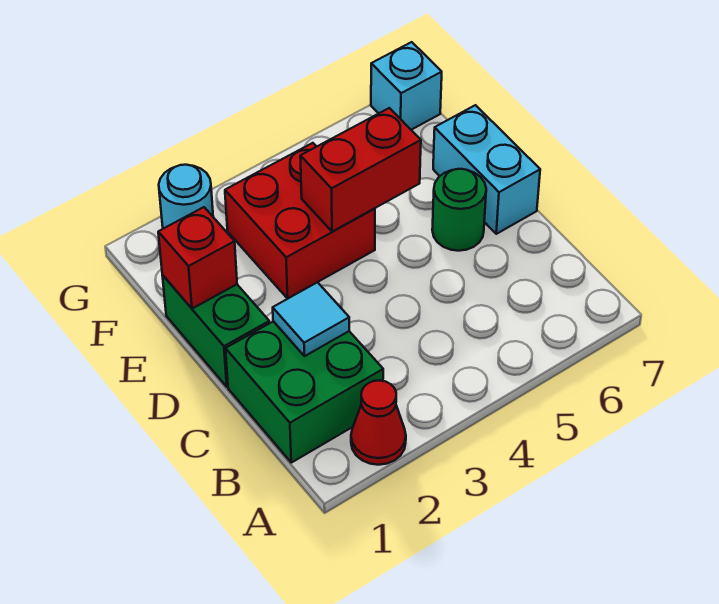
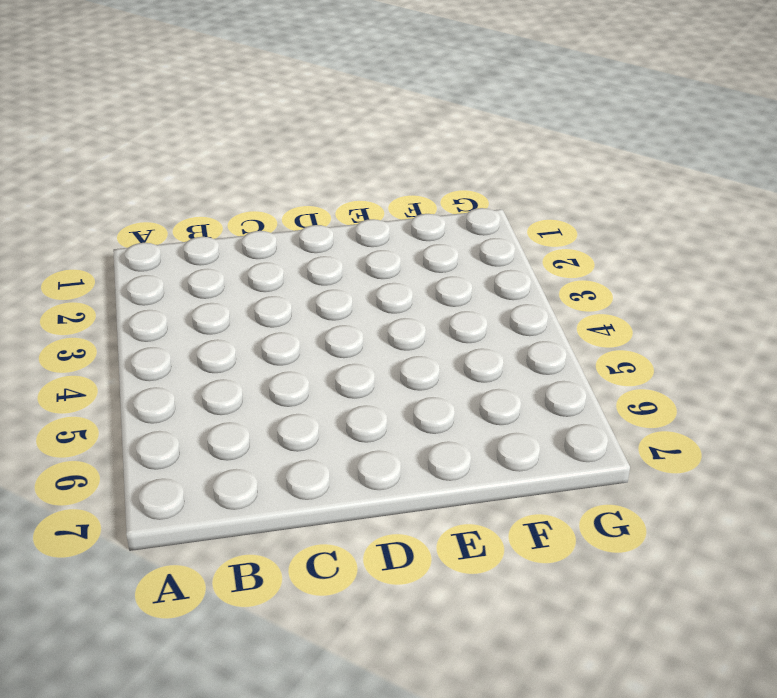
none -> red cone A2 level 1
none -> green brick B1:C2 level 1

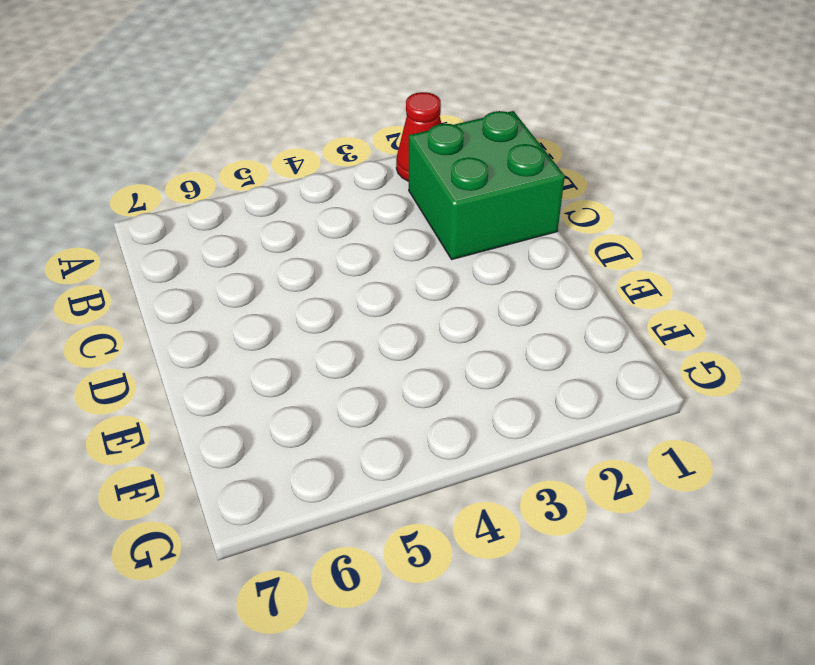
none -> green brick D1:E1 level 1
none -> green round brick D6 level 1

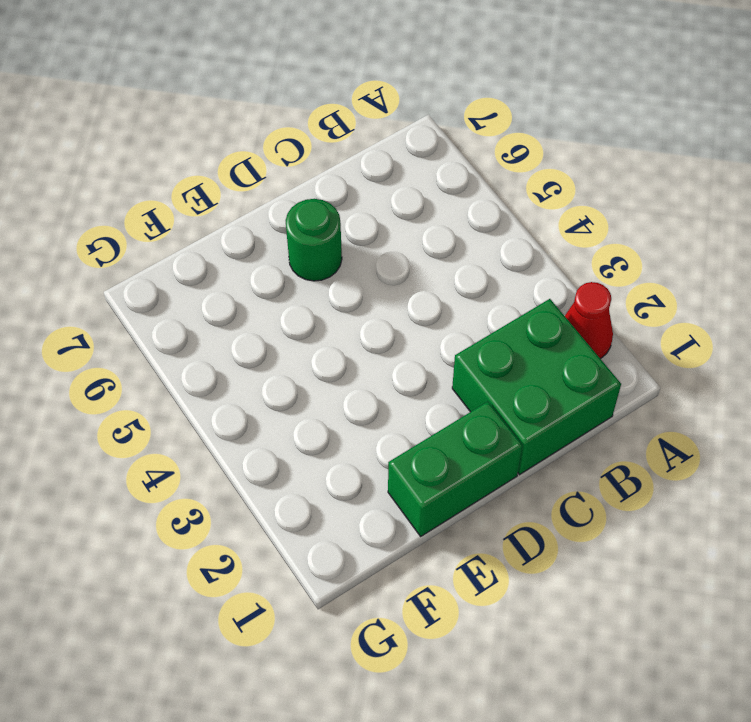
none -> cyan brick D7:E7 level 1
none -> red brick E3:F4 level 1

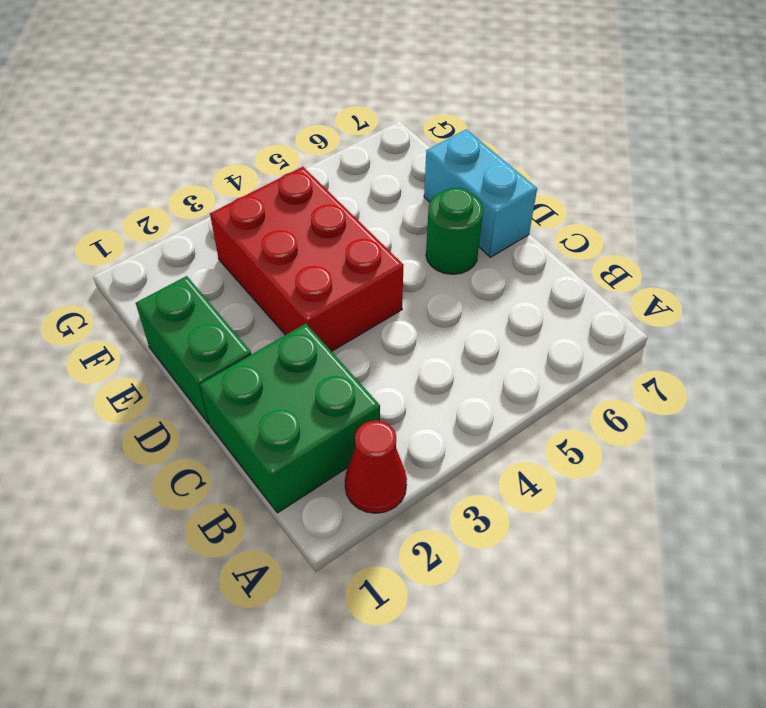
red brick D3:F4 level 1 -> red brick E3:F4 level 1
none -> cyan round brick G2 level 1
none -> cyan brick G7 level 1

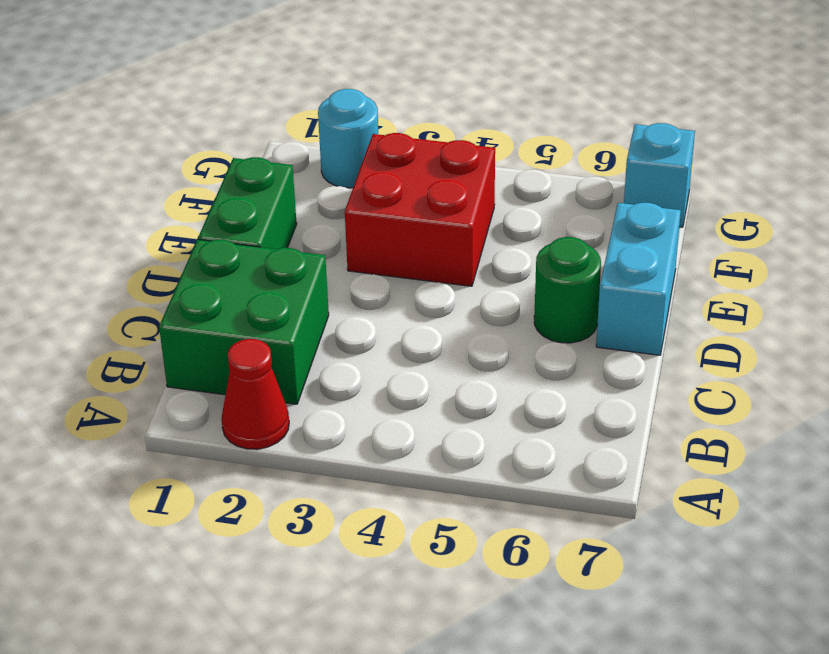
none -> cyan tile C2 level 2
none -> red brick E1 level 2

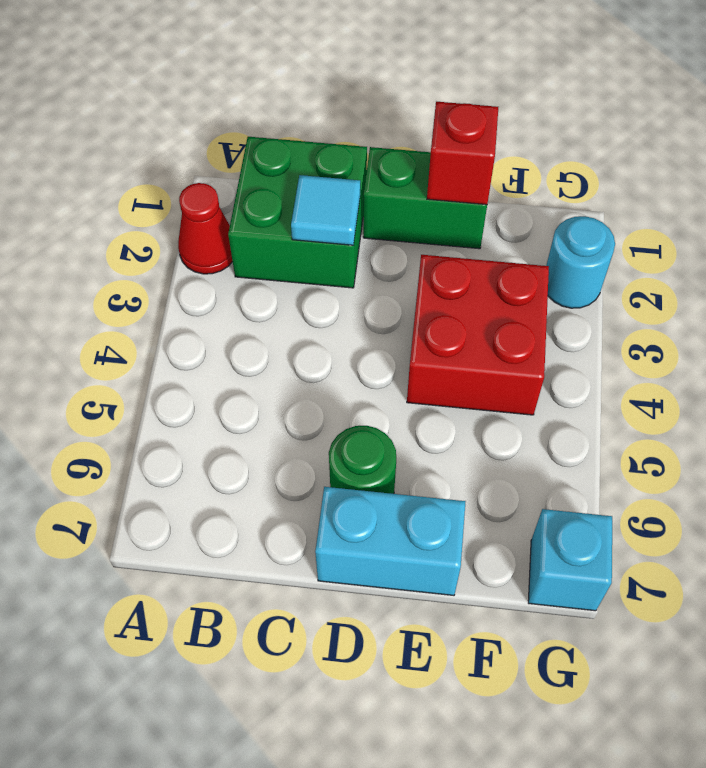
none -> red brick E4:E5 level 2

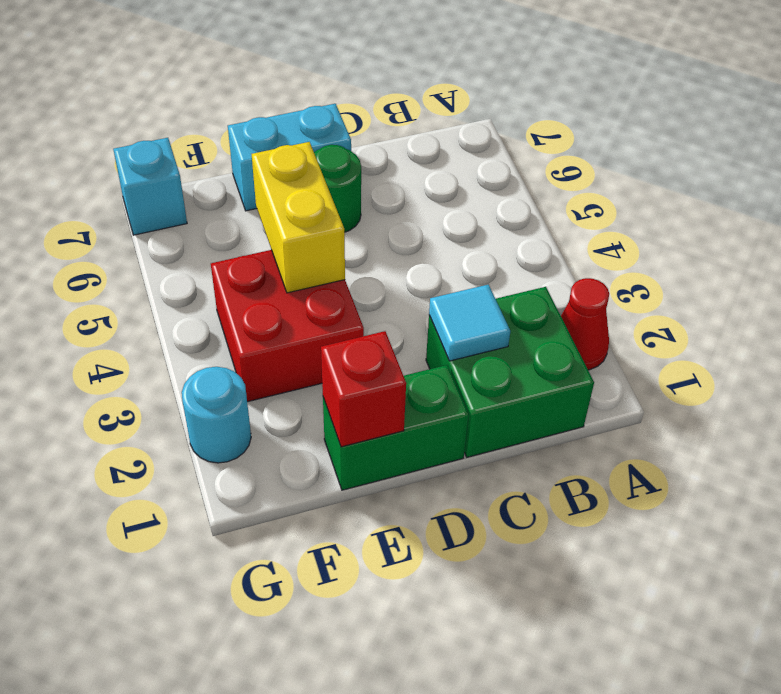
yellow brick E4:E5 level 2 -> red brick E4:E5 level 2

